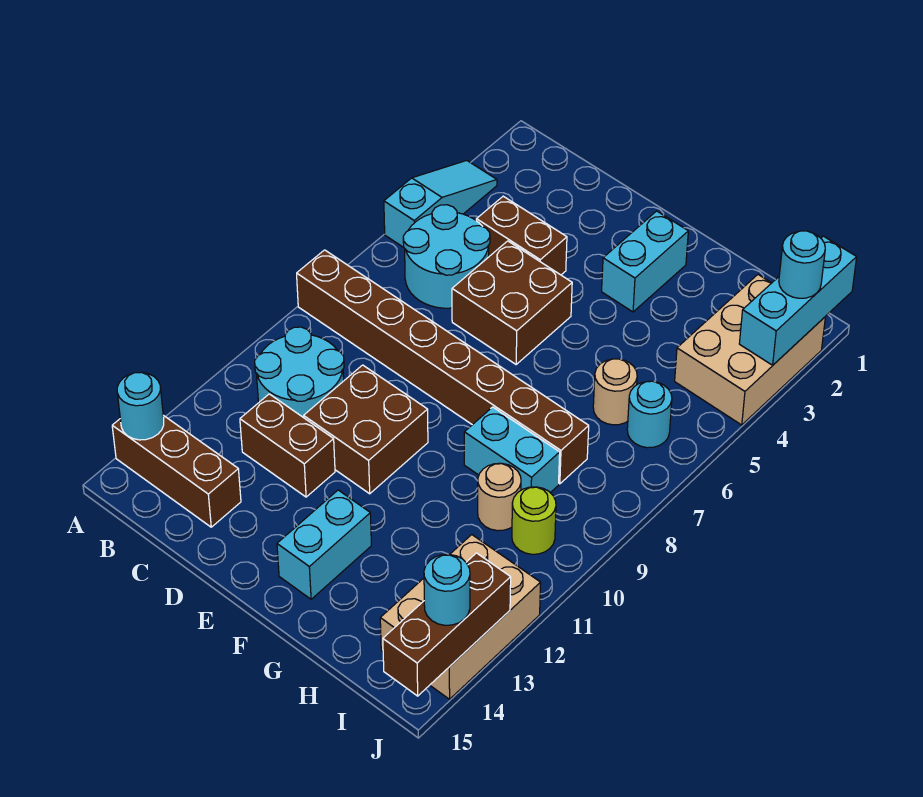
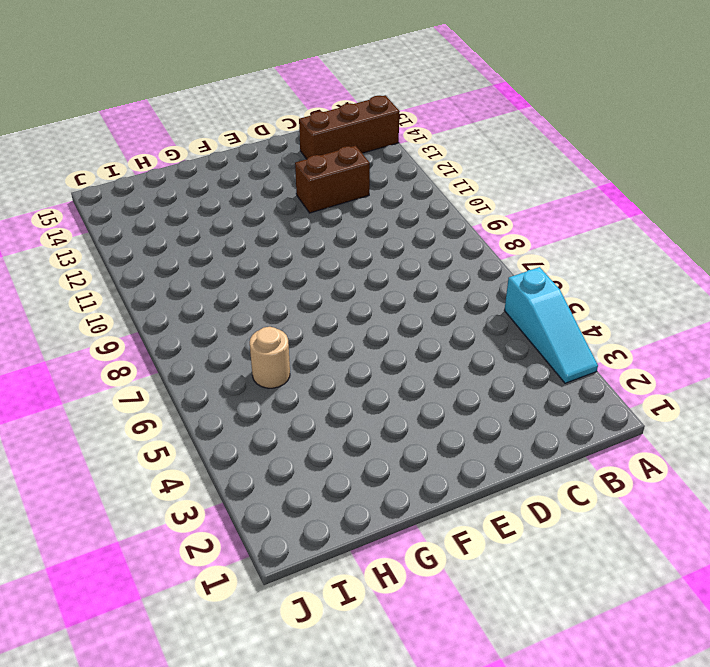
none -> brown brick A8:H8 level 1
none -> cyan round brick B5:C6 level 1
none -> cyan round brick B10:C11 level 1

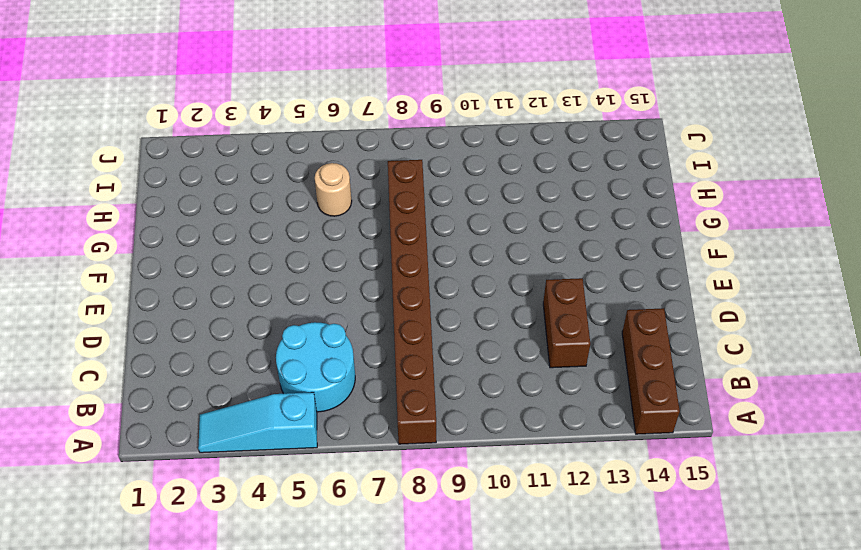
none -> cyan round brick B10:C11 level 1
none -> brown brick C4:D4 level 1
none -> brown brick D5:E6 level 1

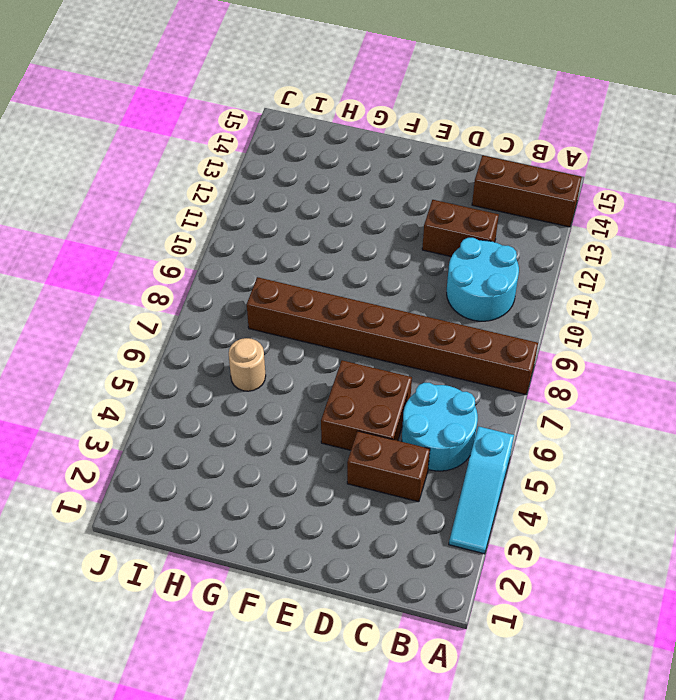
none -> brown brick D10:E11 level 1
none -> cyan brick F2:F3 level 1
none -> cyan brick F13:F14 level 1

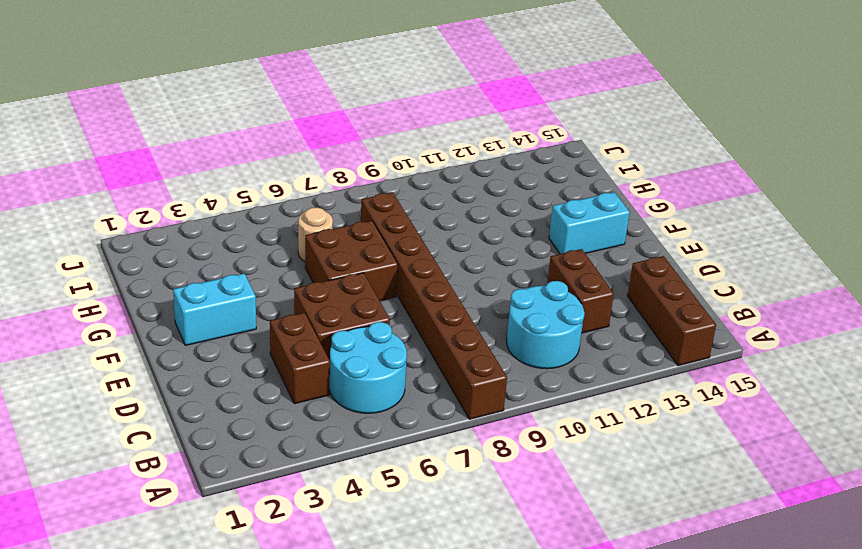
brown brick F6:G7 level 1 -> brown brick D10:E11 level 1
none -> cyan slope A3:A5 level 1 top 5
none -> cyan brick G9:H9 level 1
none -> tan round brick H10 level 1

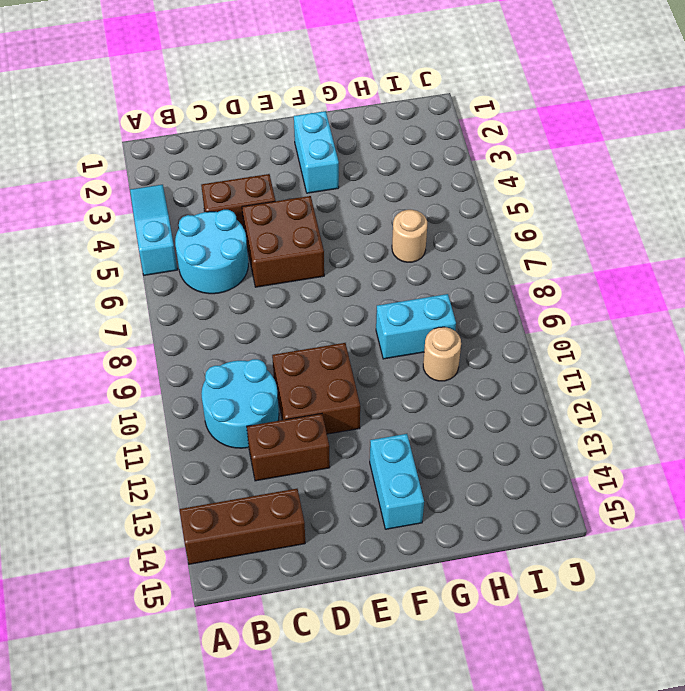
none -> brown brick A8:H8 level 1
none -> tan brick I2:J4 level 1
none -> cyan round brick I6 level 1

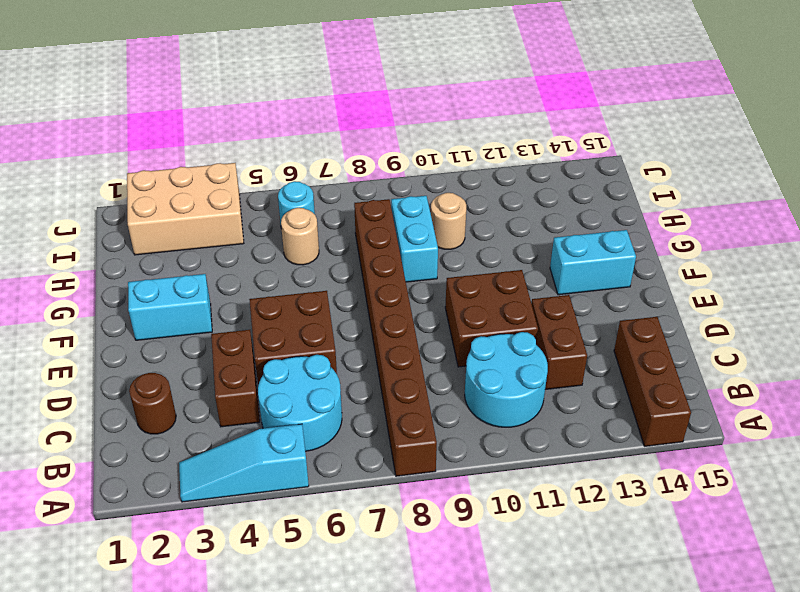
brown round brick C2 level 1 -> none
none -> lime round brick I10 level 1
none -> tan brick I12:J14 level 1
none -> cyan round brick A14 level 2

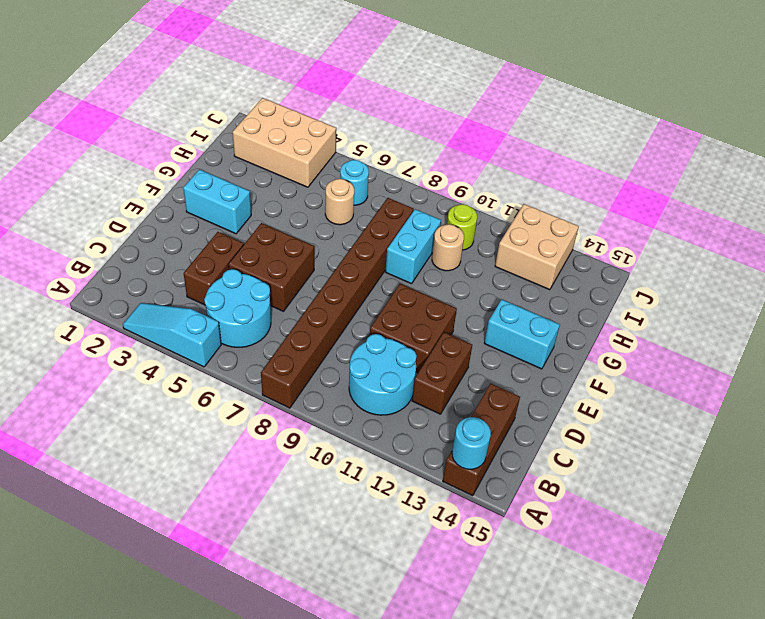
tan brick I12:J13 level 1 -> tan brick I12:J14 level 1
none -> cyan brick J1:J3 level 2
none -> brown brick J13:J15 level 2
none -> cyan round brick J2 level 3

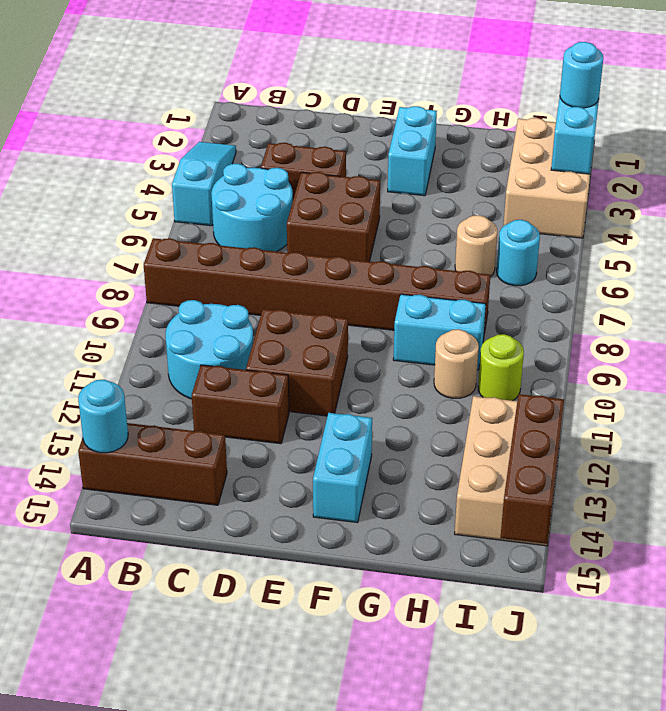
none -> cyan round brick J14 level 3

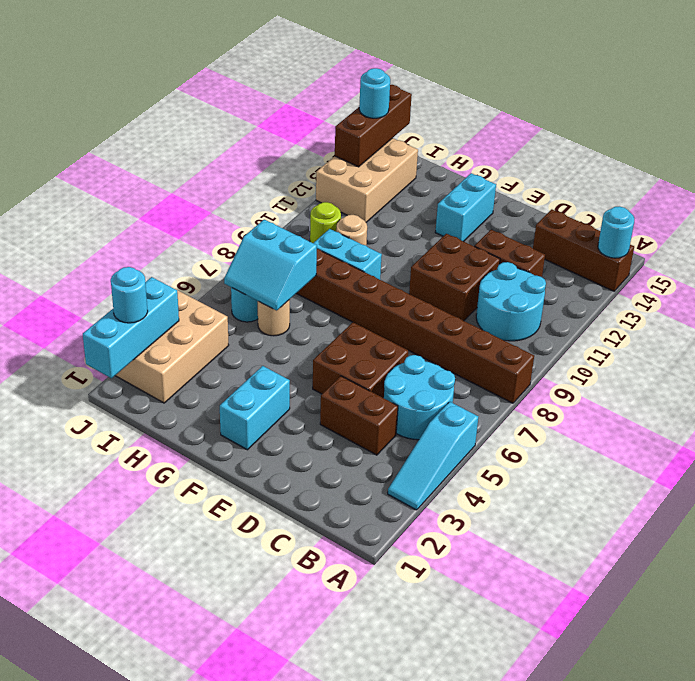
cyan slope H6:I7 level 2 top 7 -> none

